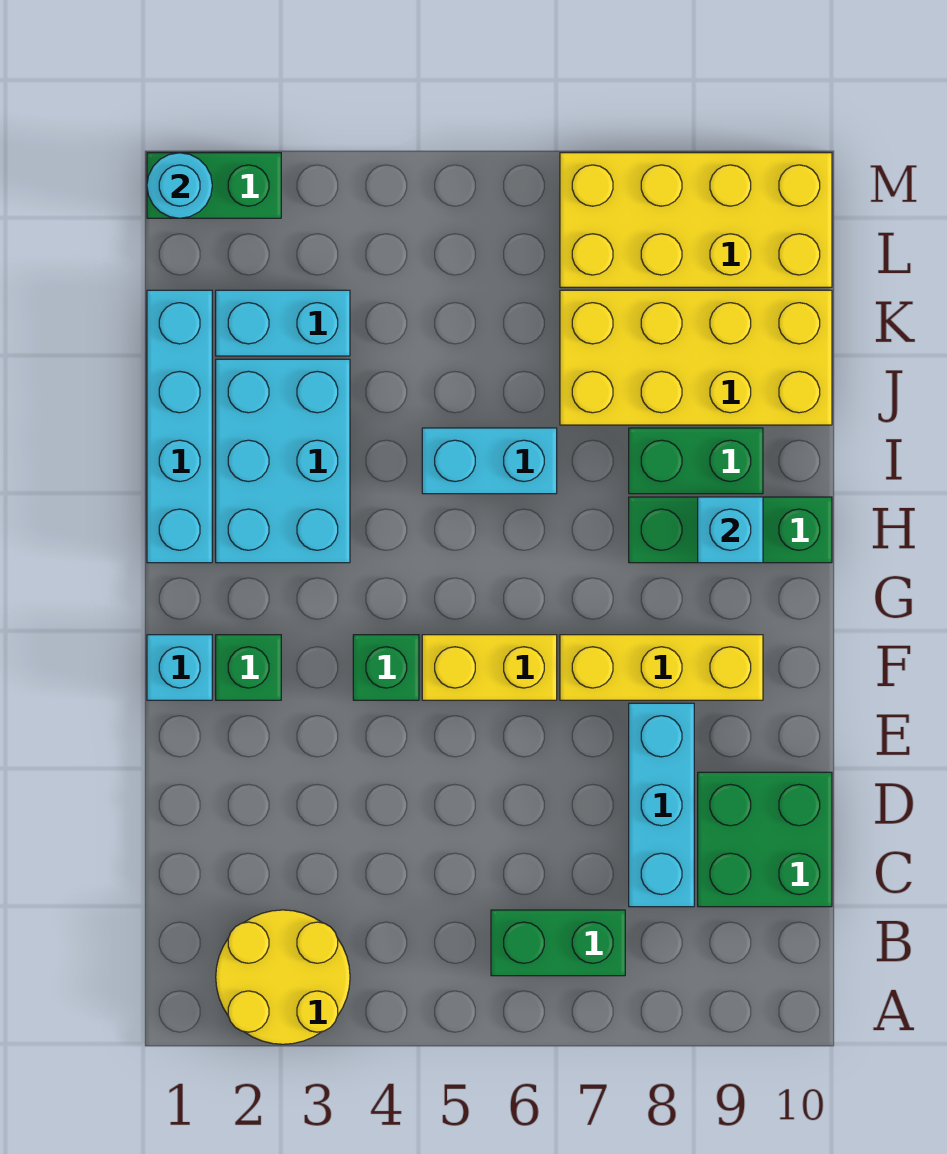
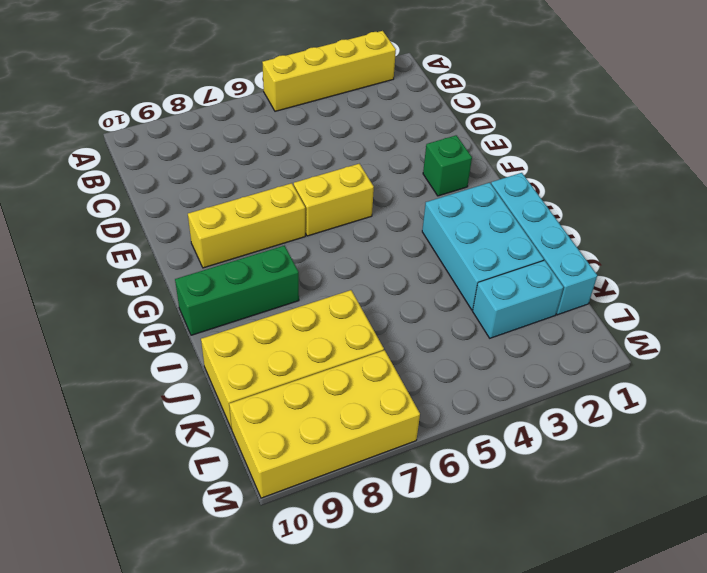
yellow brick A2:A5 level 1 -> yellow round brick A2:B3 level 1
none -> green brick B6:B7 level 1
none -> cyan brick C8:E8 level 1
none -> green brick C9:D10 level 1

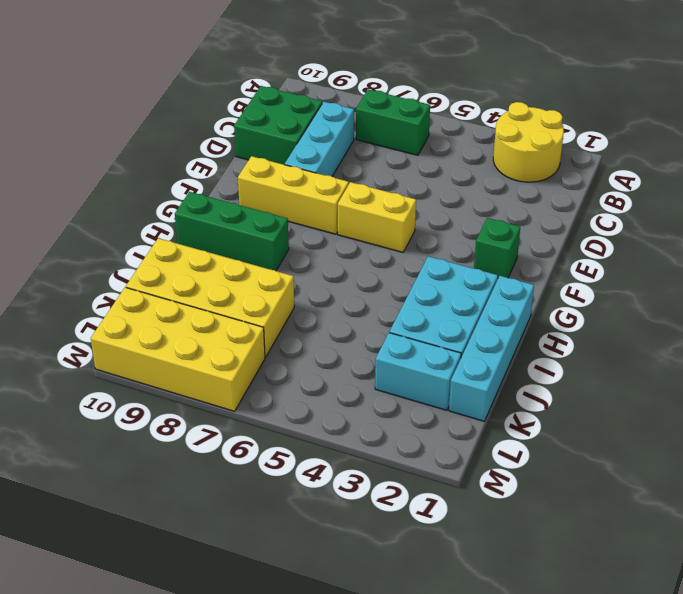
none -> cyan brick F1 level 1
none -> green brick F4 level 1
none -> cyan brick I5:I6 level 1

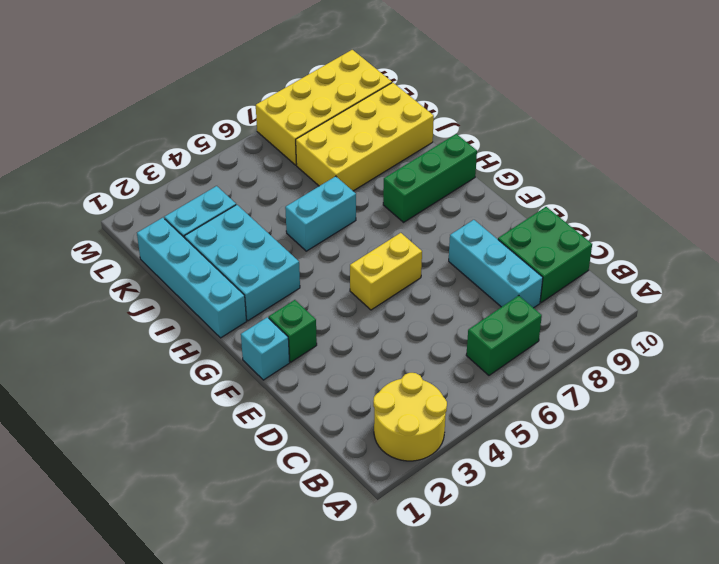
none -> green brick F4 level 1
none -> yellow brick F7:F9 level 1
none -> green brick I8:I9 level 1

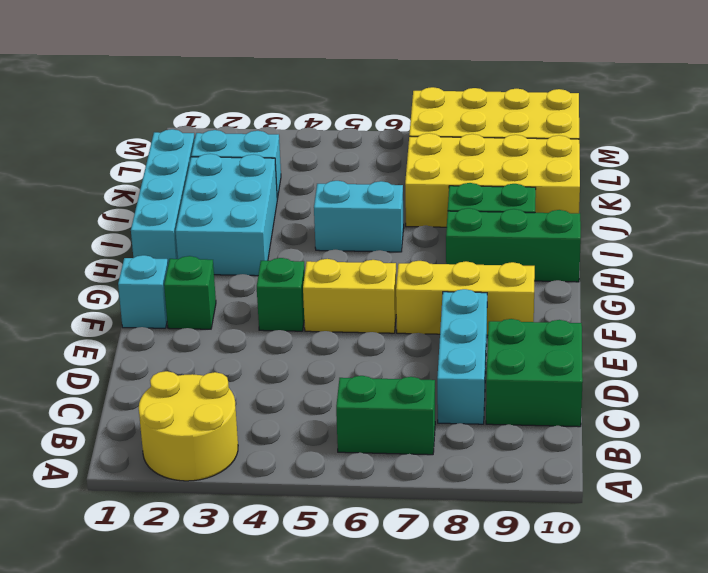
none -> green brick M1:M2 level 1
none -> cyan brick H9 level 2
none -> cyan round brick M1 level 2

